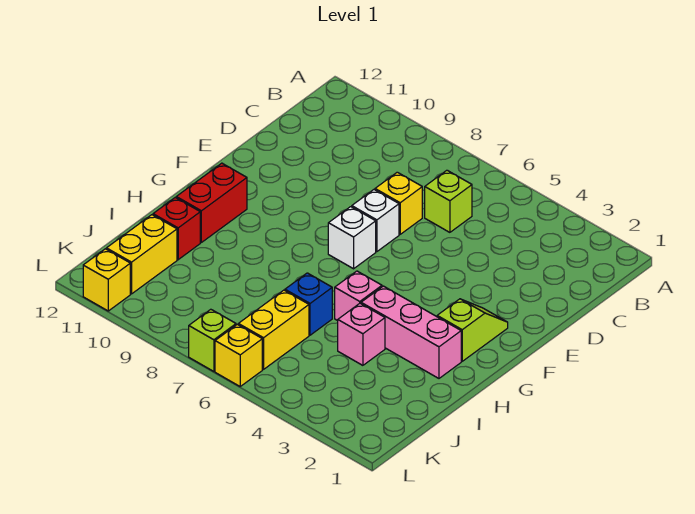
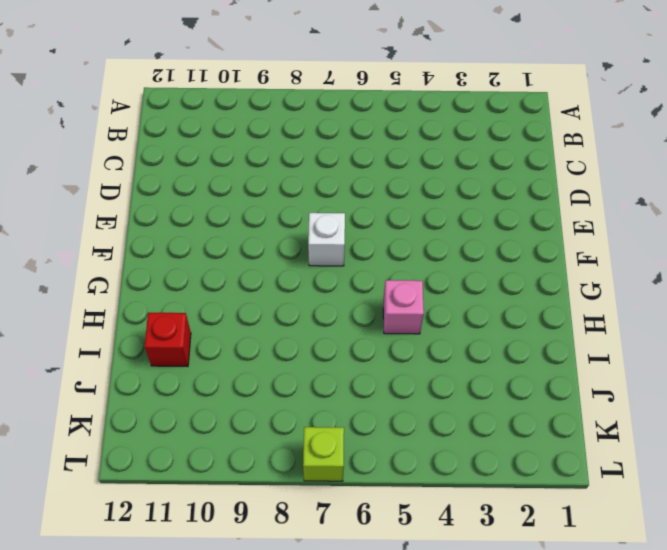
none -> lime brick C6 level 1
none -> yellow brick D7 level 1
none -> white brick E7 level 1

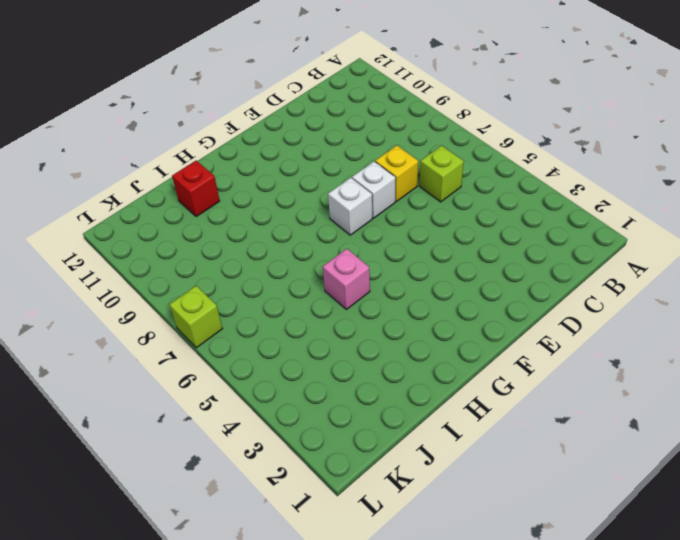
none -> lime slope F2:G2 level 1 top G
none -> red brick G11:H11 level 1
none -> pink brick H2:H4 level 1

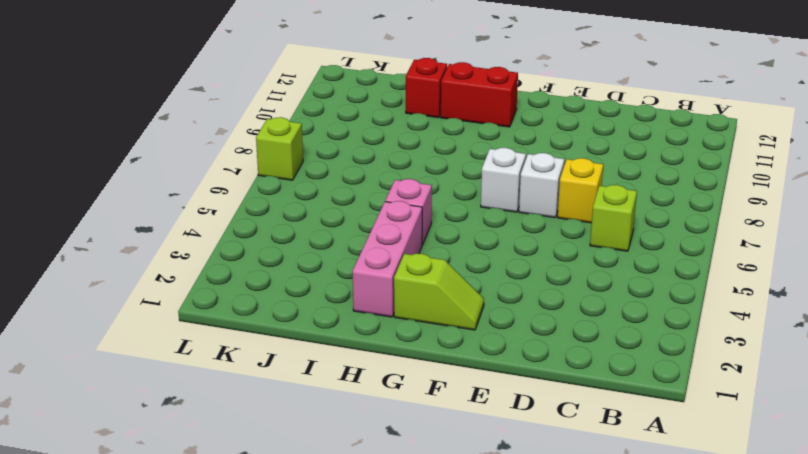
none -> pink brick I4 level 1
none -> blue brick I6 level 1
none -> yellow brick J6:K6 level 1

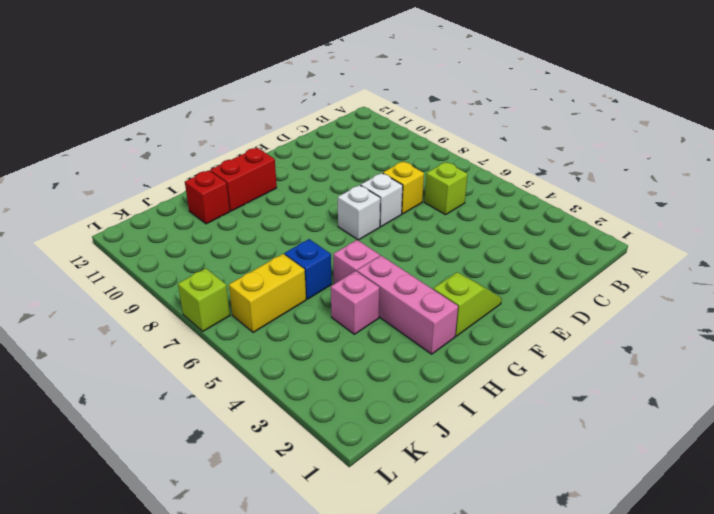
none -> yellow brick J11:K11 level 1
none -> yellow brick L6 level 1
none -> yellow brick L11 level 1

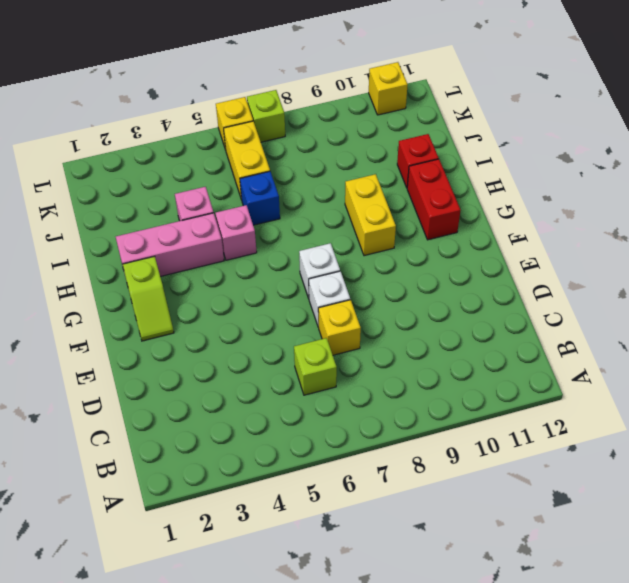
yellow brick G9:H9 level 1 -> yellow brick J11:K11 level 1

